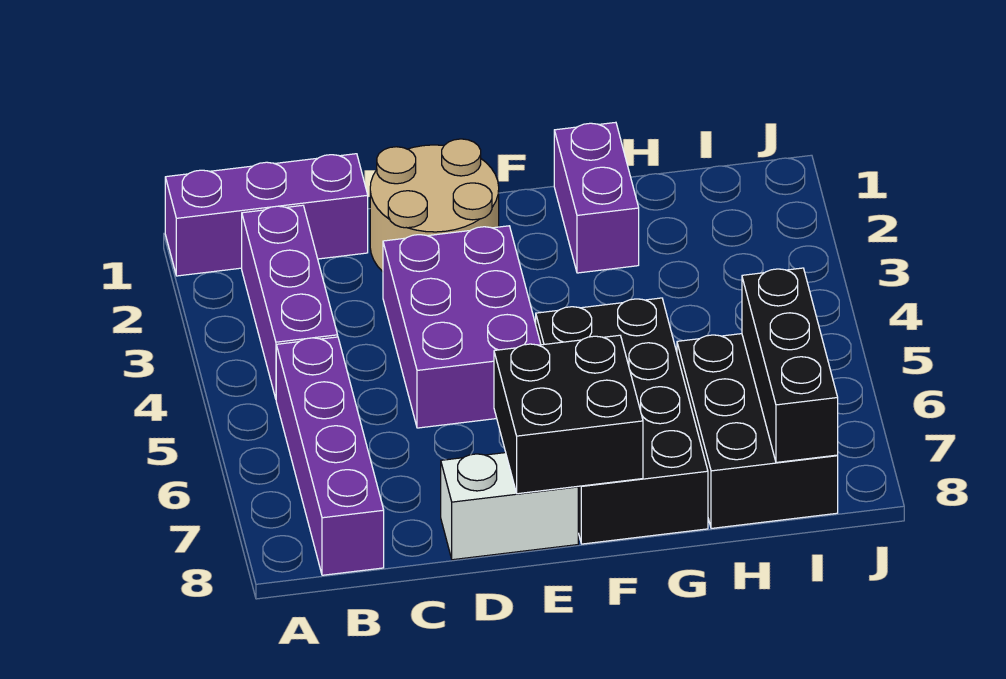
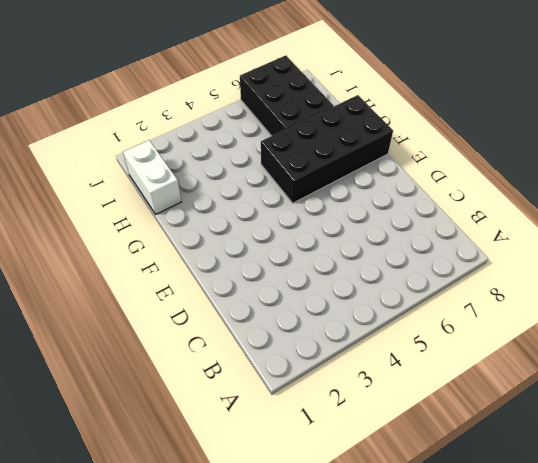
white brick H1:I1 level 1 -> white brick D8:E8 level 1
black brick H6:J7 level 1 -> black brick H6:I8 level 1
none -> purple brick A1:C1 level 1
none -> purple brick B2:B4 level 1

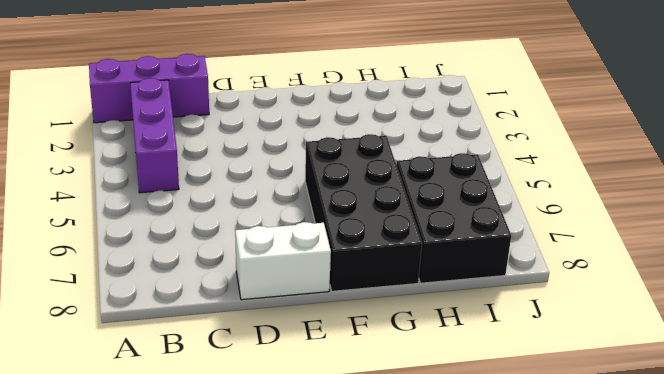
none -> purple brick B5:B8 level 1
none -> tan round brick D1:E2 level 1

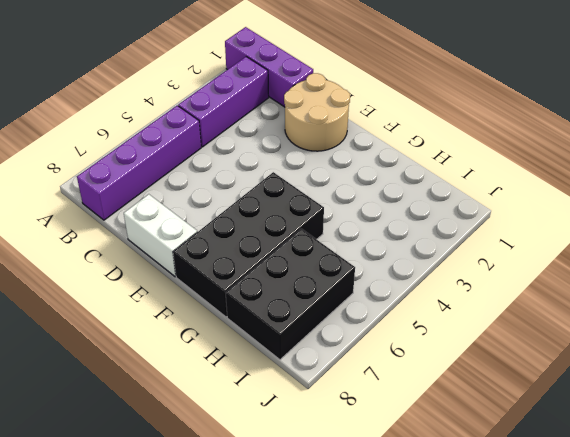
none -> purple brick D3:E5 level 1
none -> purple brick G1:G2 level 1

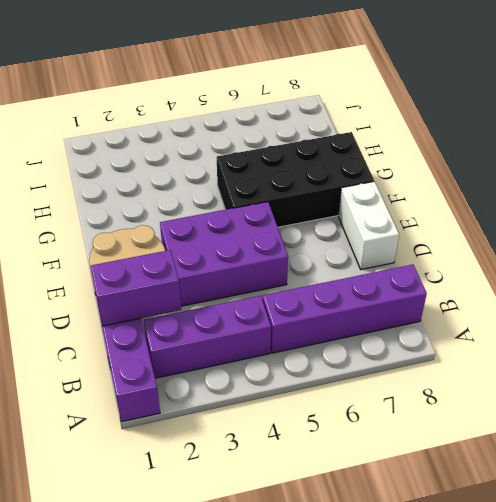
purple brick C1:C2 level 2 -> purple brick G1:G2 level 1
none -> black brick H6:I8 level 1
none -> black brick E7:F8 level 2

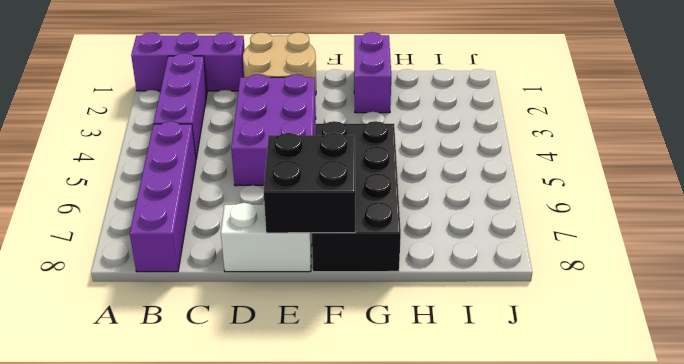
none -> black brick H6:I8 level 1
none -> black brick I6:I8 level 2

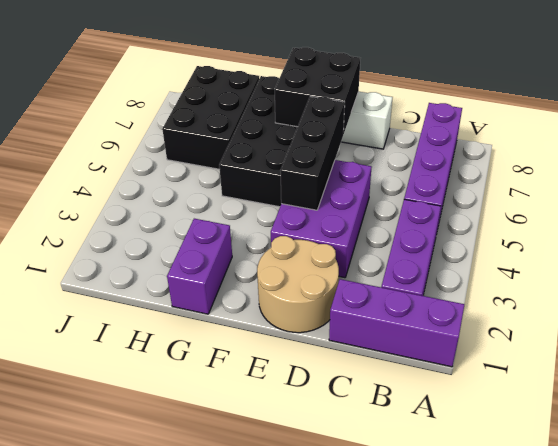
black brick E4:E6 level 2 -> black brick I6:I8 level 2

